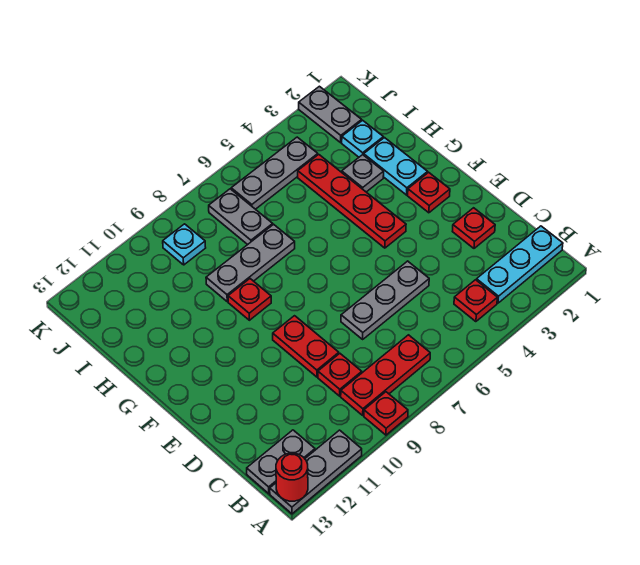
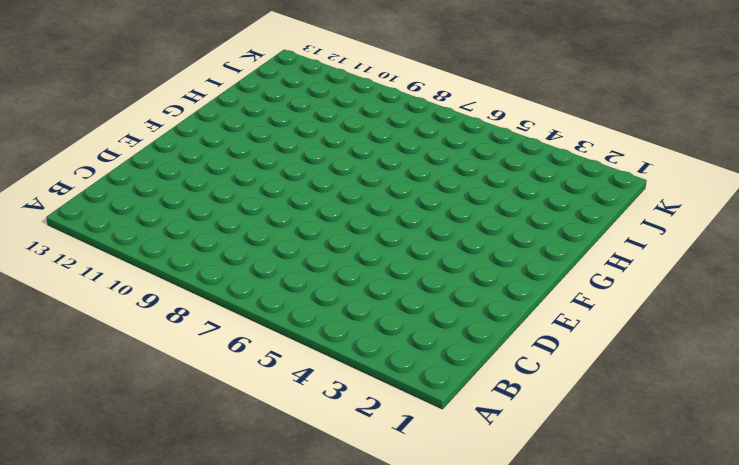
none -> red plate A9 level 1
none -> grey plate A11:A13 level 1
none -> cyan plate B1:B3 level 1

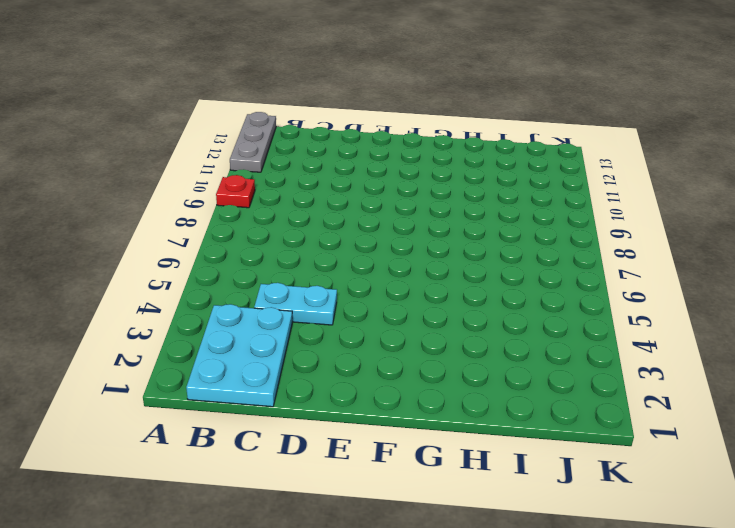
cyan plate B1:C3 level 1 -> cyan plate B1:B3 level 1
cyan plate C4:D4 level 1 -> cyan plate G2:H2 level 1
none -> red plate B4 level 1
none -> red plate B7:B9 level 1
none -> grey plate B12:B13 level 1

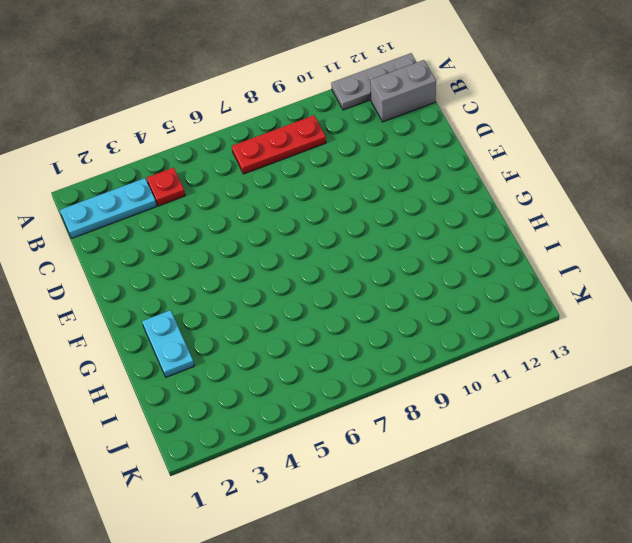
grey brick B12:B13 level 1 -> grey plate B12:B13 level 1
none -> red plate A9 level 1
none -> red plate C9 level 1
none -> red plate D2 level 1

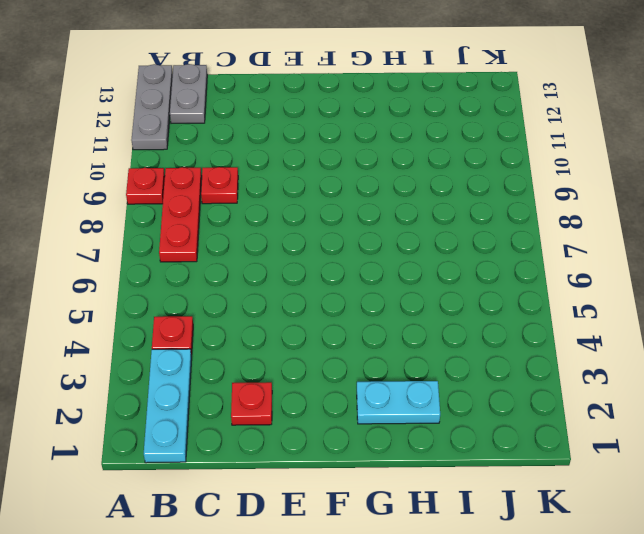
none -> grey plate D5:D7 level 1
none -> red plate D9:E9 level 1
none -> red plate F2 level 1

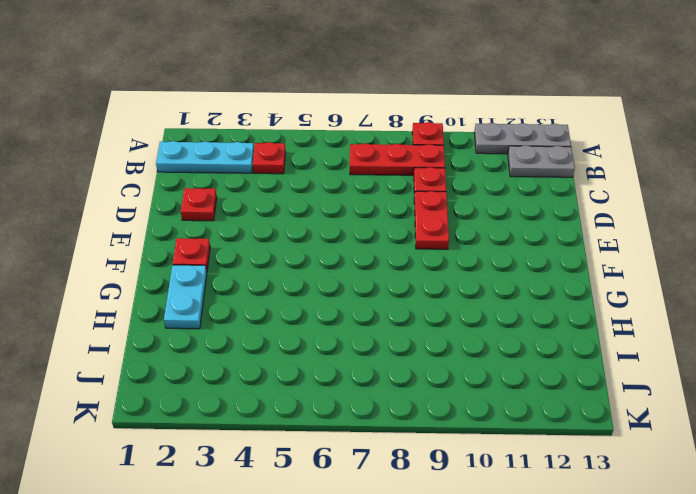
none -> grey plate D5:D7 level 1
none -> red plate F4:I4 level 1
none -> red plate G9 level 1

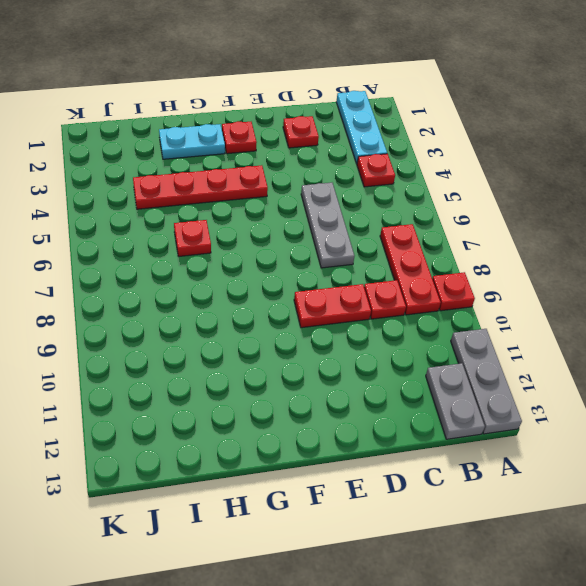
red plate H6 level 1 -> red plate G9 level 1
none -> grey plate H3 level 1
none -> grey plate H7:H9 level 1
none -> cyan plate I2 level 1

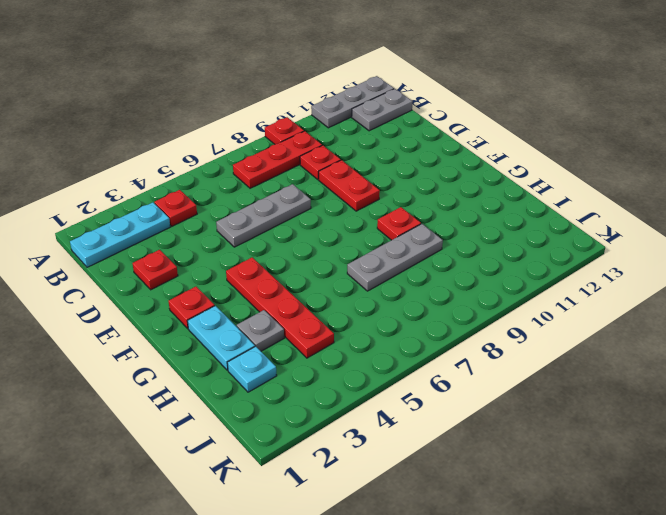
none -> grey plate I7:J7 level 1
none -> grey plate J2:K2 level 1
none -> grey plate J4:J6 level 1

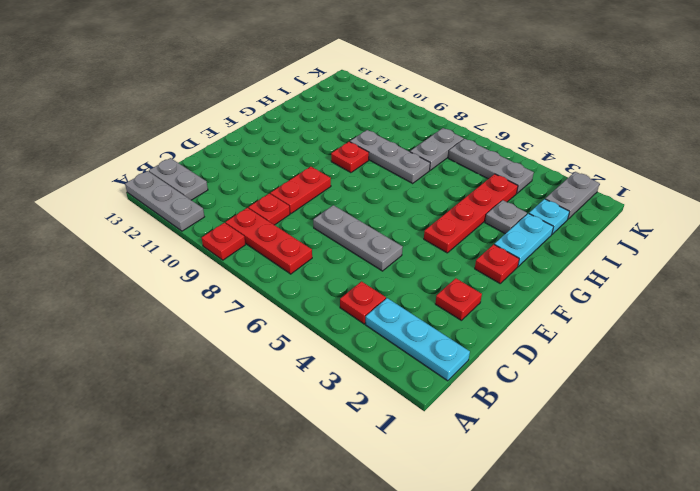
none -> cyan plate J9 level 1
none -> red round brick A13 level 2

